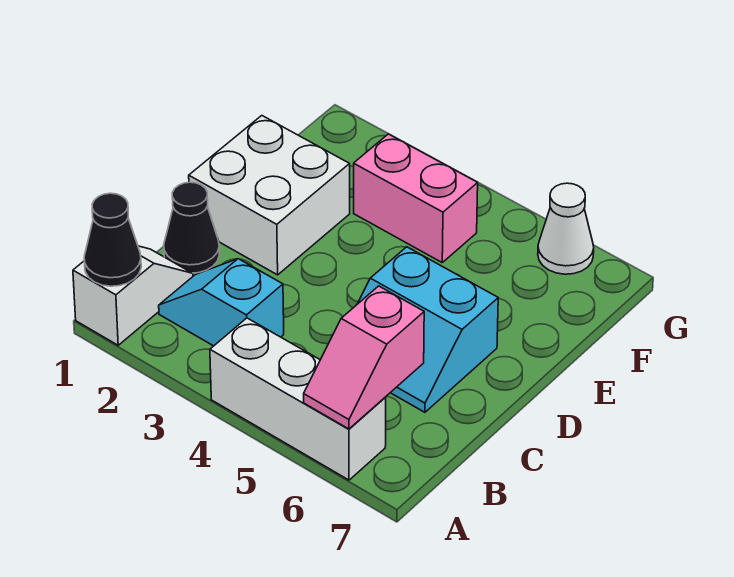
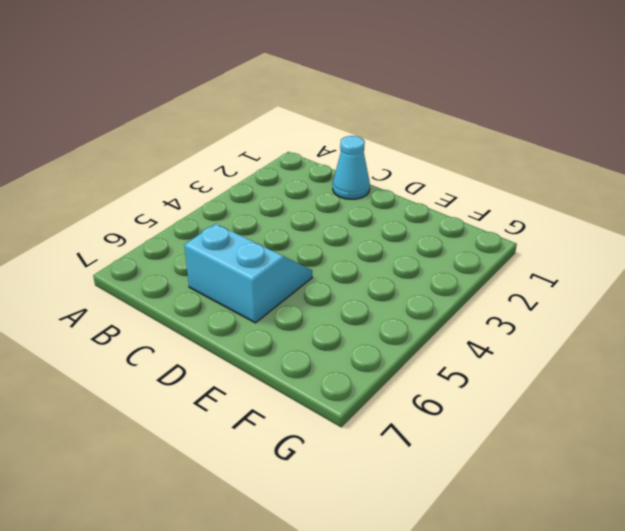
cyan cone C1 level 1 -> black cone C1 level 1
cyan slope C5:D6 level 1 top 6 -> cyan slope C5:D6 level 1 top D
none -> white slope A1:B1 level 1 top A
none -> white brick A4:A6 level 1

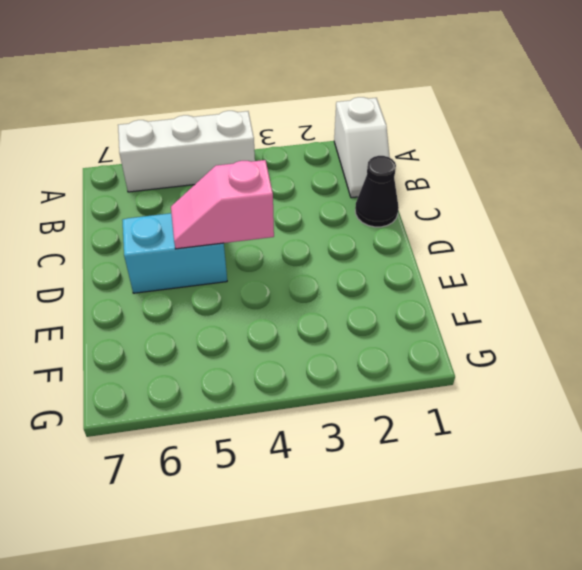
pink slope D4:D5 level 2 top 4 -> pink slope A6:B6 level 2 top B
none -> cyan slope B2:B3 level 1 top 3
none -> white brick D1:E2 level 1

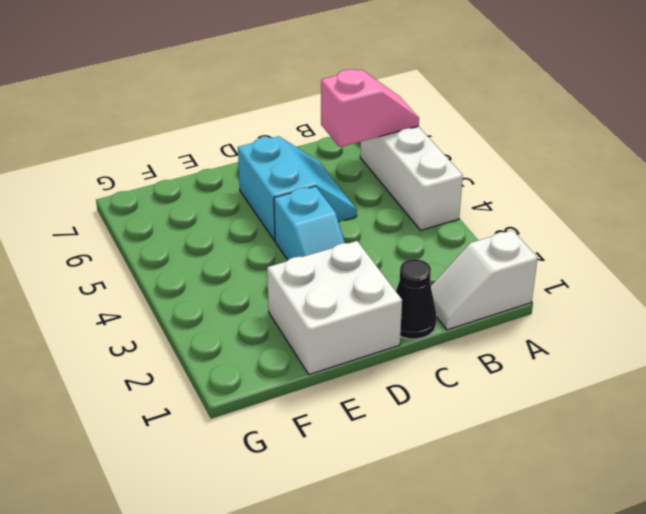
cyan slope D3:D4 level 1 top 4 -> cyan slope B2:B3 level 1 top 3
none -> pink brick F3:F4 level 1
none -> white cone G6 level 1

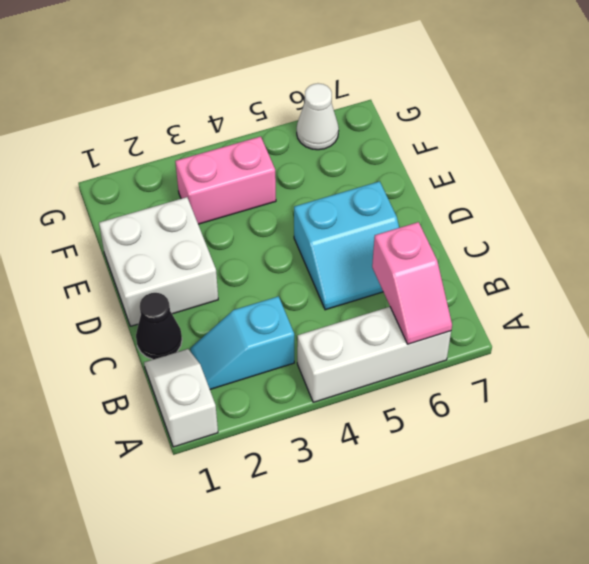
none -> black cone A1 level 2

